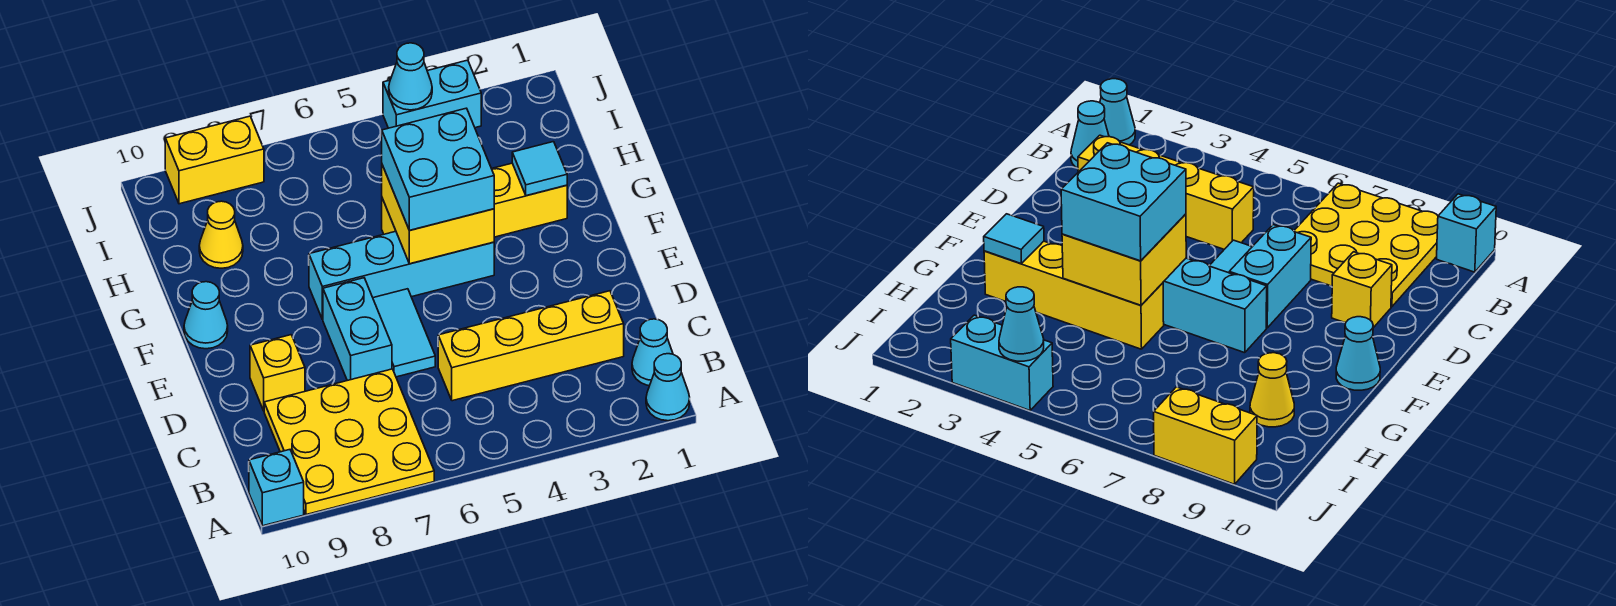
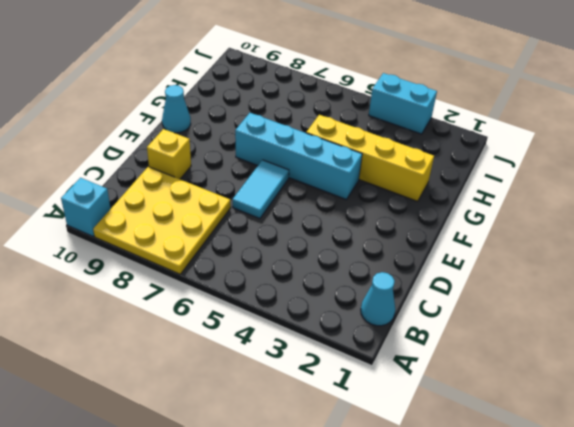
none -> cyan cone A1 level 1
none -> yellow brick C2:C5 level 1
none -> cyan brick D7:E7 level 1

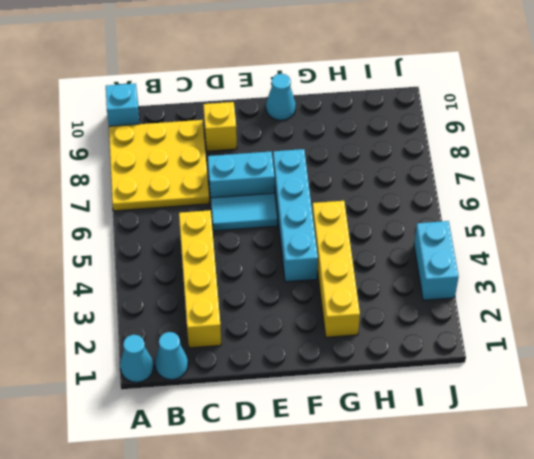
none -> yellow cone H9 level 1
none -> yellow brick J8:J9 level 1
none -> yellow brick F4:G5 level 2

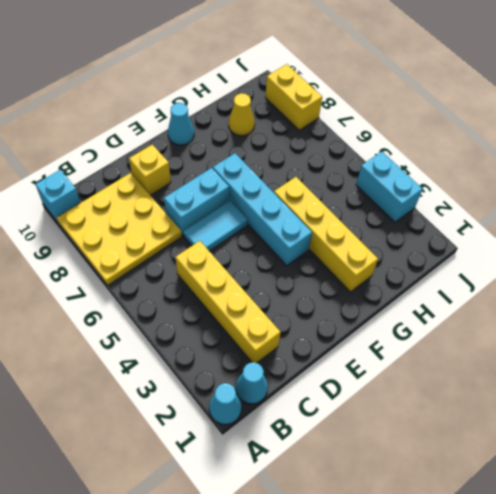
none -> yellow brick F4:G5 level 2
none -> cyan tile G2 level 2
none -> cyan cone J4 level 2

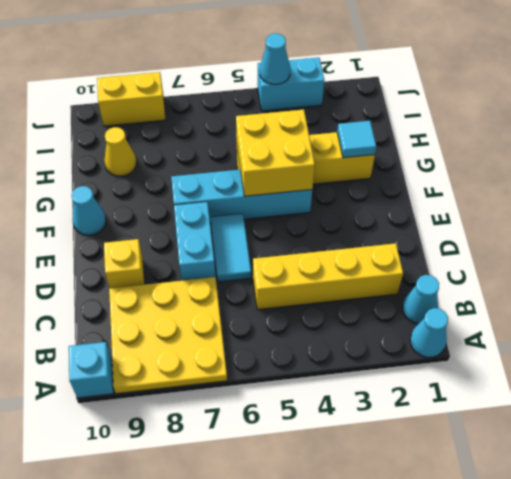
none -> cyan brick F4:G5 level 3

